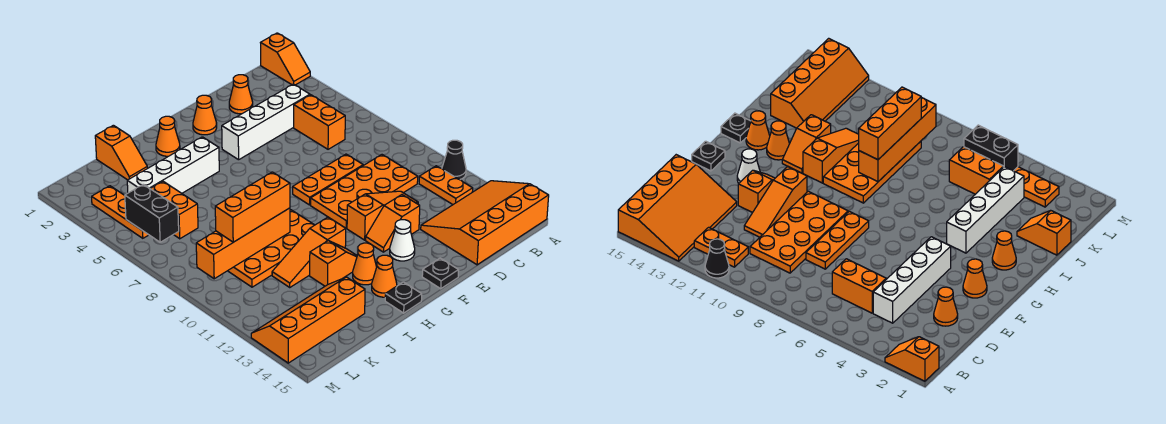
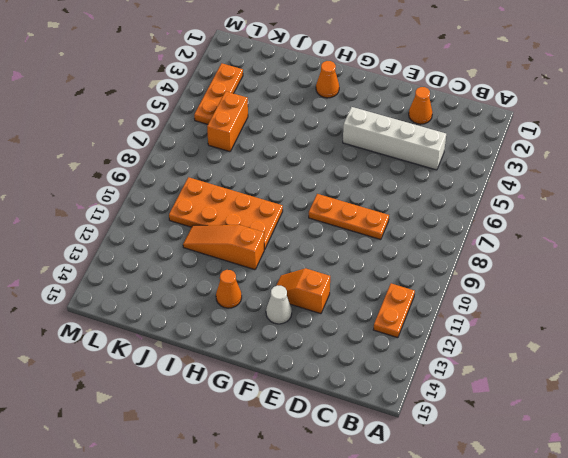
none -> orange slope A1:A2 level 1 top 1
none -> black cone A11 level 1
none -> orange slope A13:D15 level 1 top 15

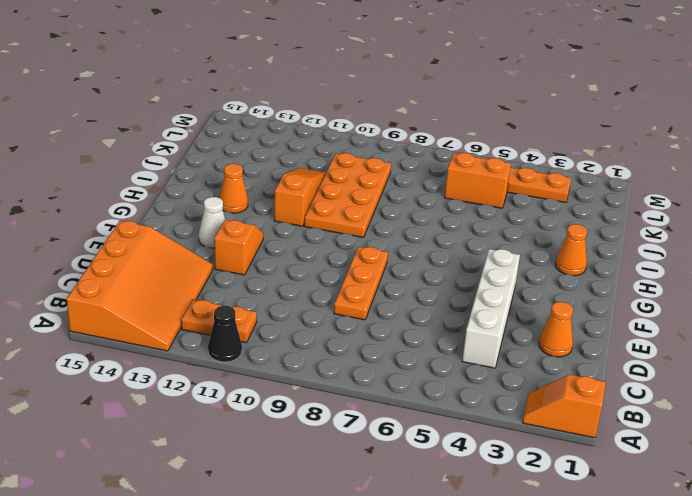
none -> orange brick C5:C6 level 1
none -> orange plate C9:F10 level 1
none -> orange slope D11:F11 level 1 top F

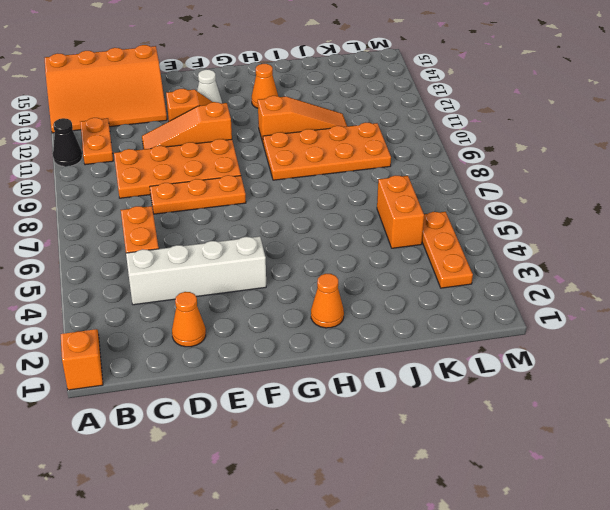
none -> orange cone F2 level 1
none -> black plate F15 level 1
none -> white brick H4:K4 level 1

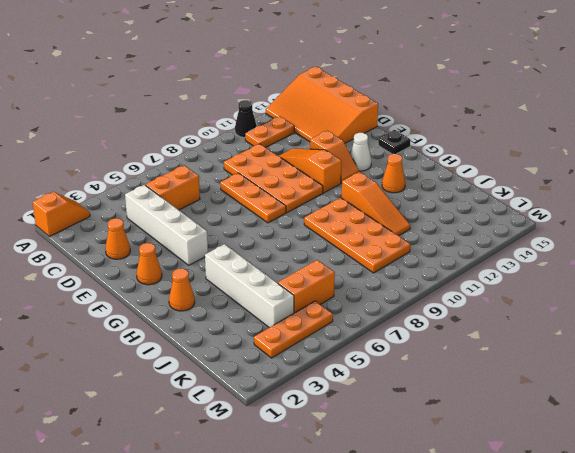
none -> orange slope H12:I12 level 1 top I
none -> orange cone H14 level 1
none -> black plate H15 level 1

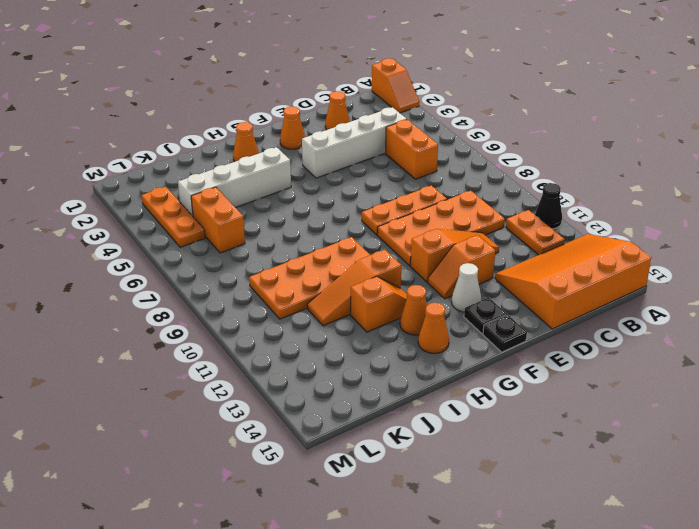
black plate F14 level 1 -> black plate H15 level 1
none -> orange slope J1:J2 level 1 top 1
none -> orange slope J13:M14 level 1 top 14
none -> orange brick I9:L9 level 2

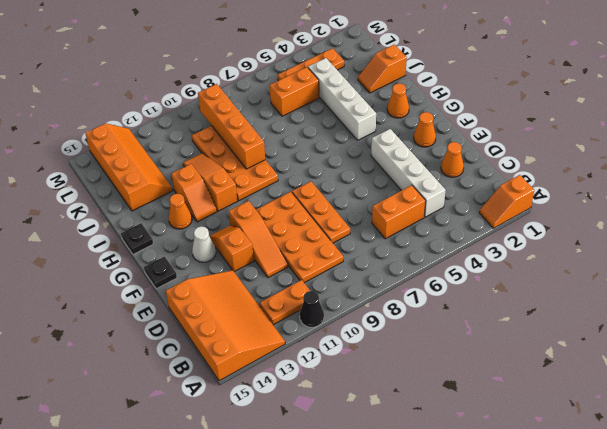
none -> orange cone H14 level 1
none -> black brick L5:L6 level 2
none -> orange brick I9:K9 level 3

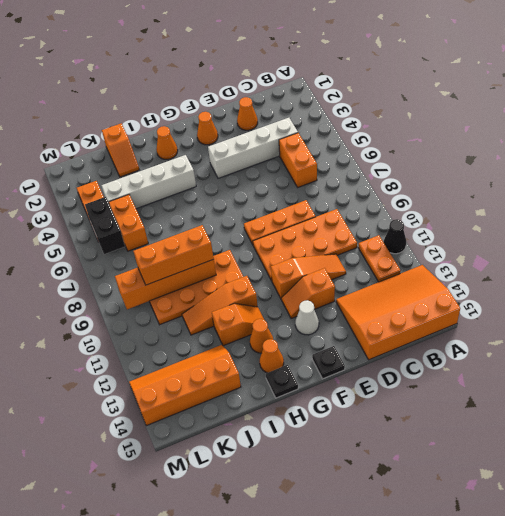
none -> orange slope A1:A2 level 1 top 1

